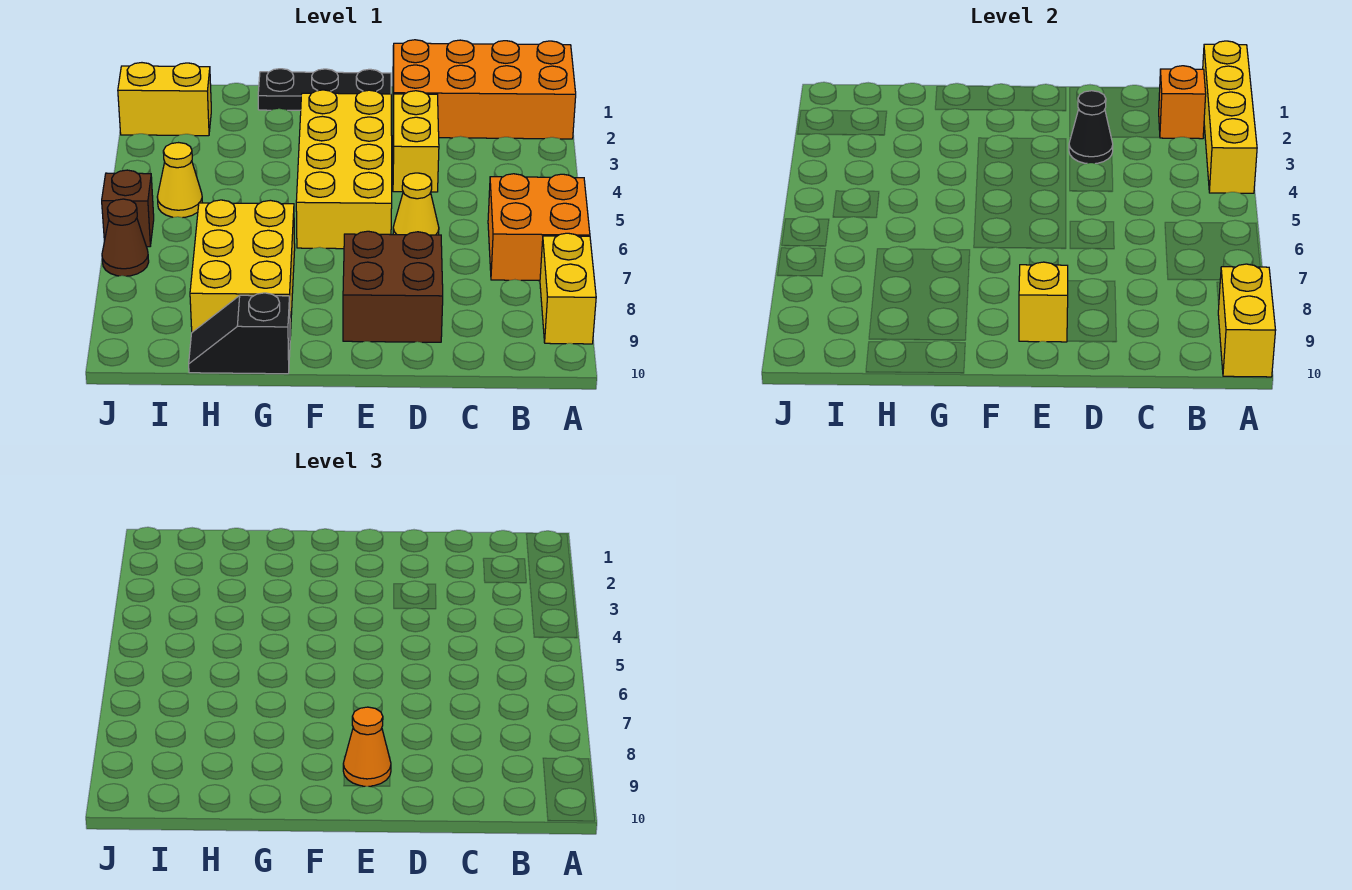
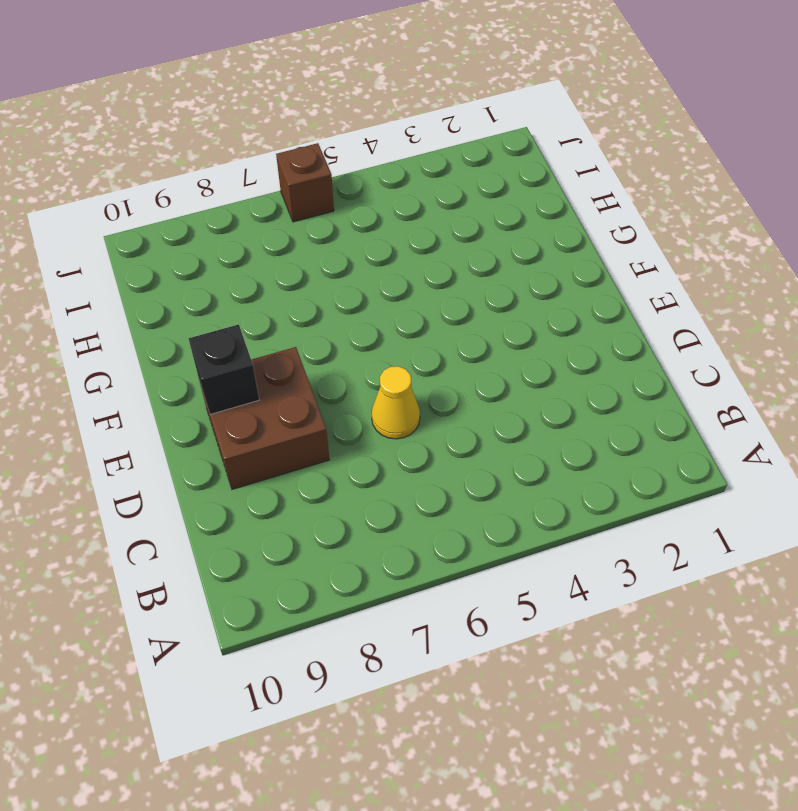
black brick E9 level 2 -> yellow brick E9 level 2
none -> orange brick A1:D2 level 1
none -> orange brick A6:B7 level 1
none -> yellow brick A8:A9 level 1

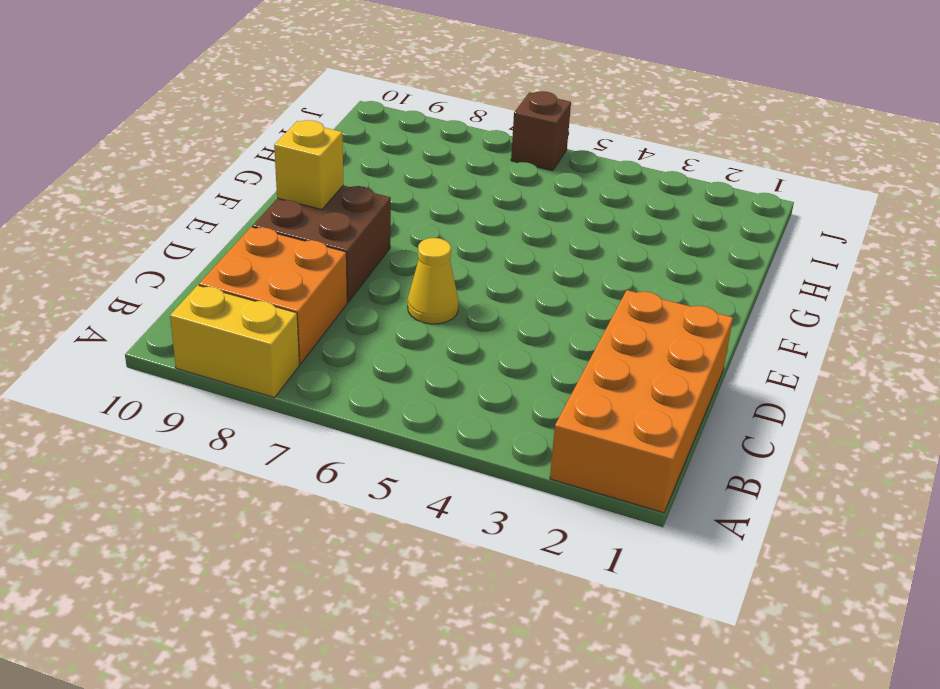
orange brick B8:C9 level 1 -> orange brick A6:B7 level 1
none -> yellow brick D3:D4 level 1
none -> black plate E1:G1 level 1
none -> yellow brick E3:F6 level 1

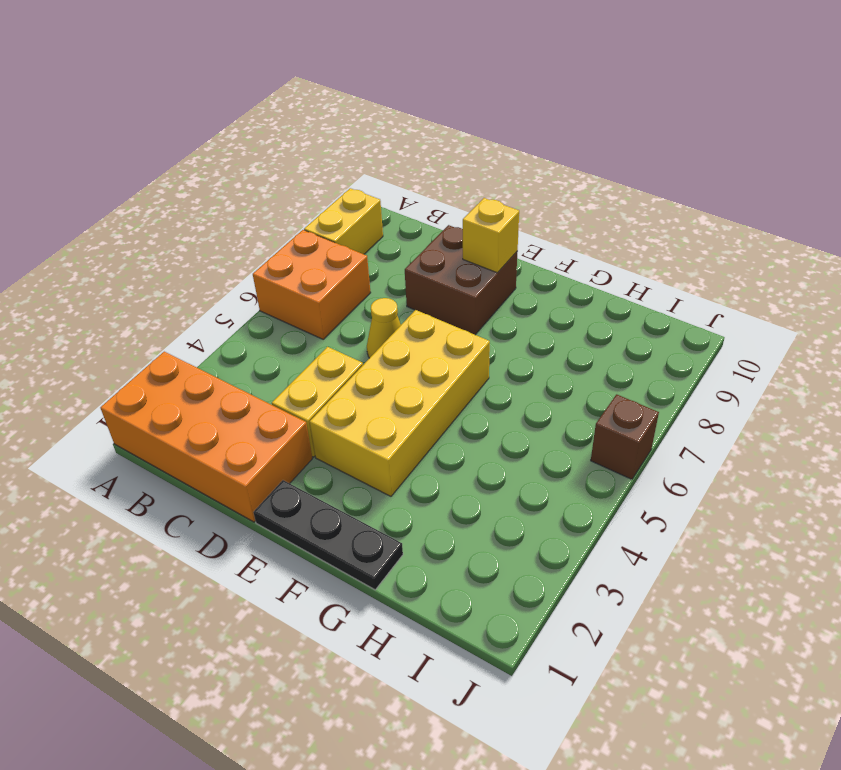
none -> yellow brick G7:H9 level 1
none -> black slope G10:H10 level 1 top G
none -> yellow brick I2:J2 level 1

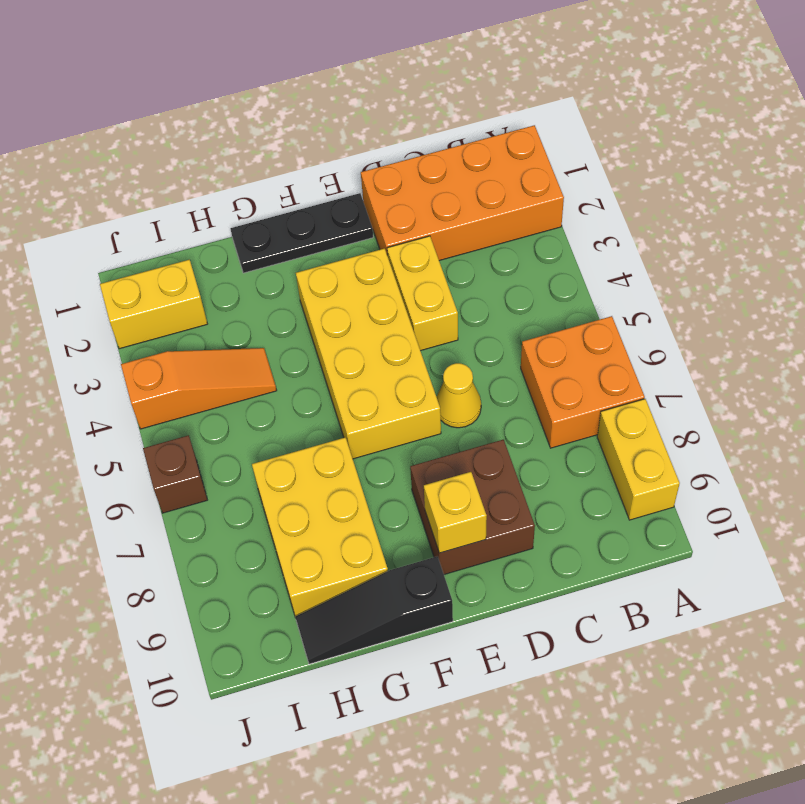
black slope F10:H10 level 1 top F -> black slope G10:H10 level 1 top G
orange slope H4:J4 level 1 top J -> none
none -> yellow cone I5 level 1
none -> brown cone J7 level 1
none -> yellow brick A1:A4 level 2

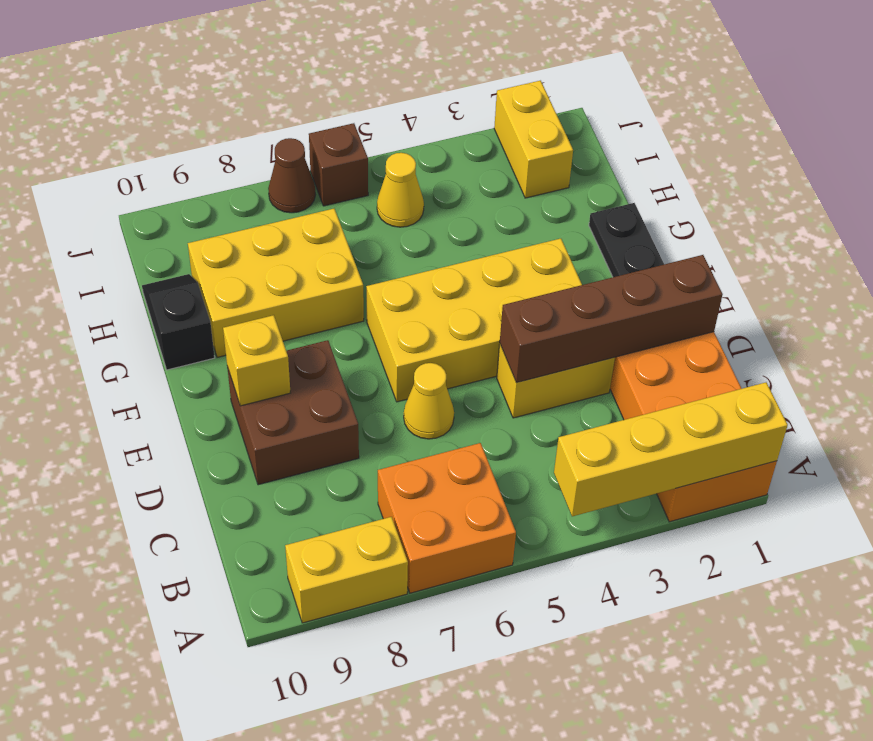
brown brick D1:D4 level 2 -> black cone D3 level 2
none -> yellow brick A9:A10 level 2
none -> orange brick B2 level 2
none -> orange cone E9 level 3

